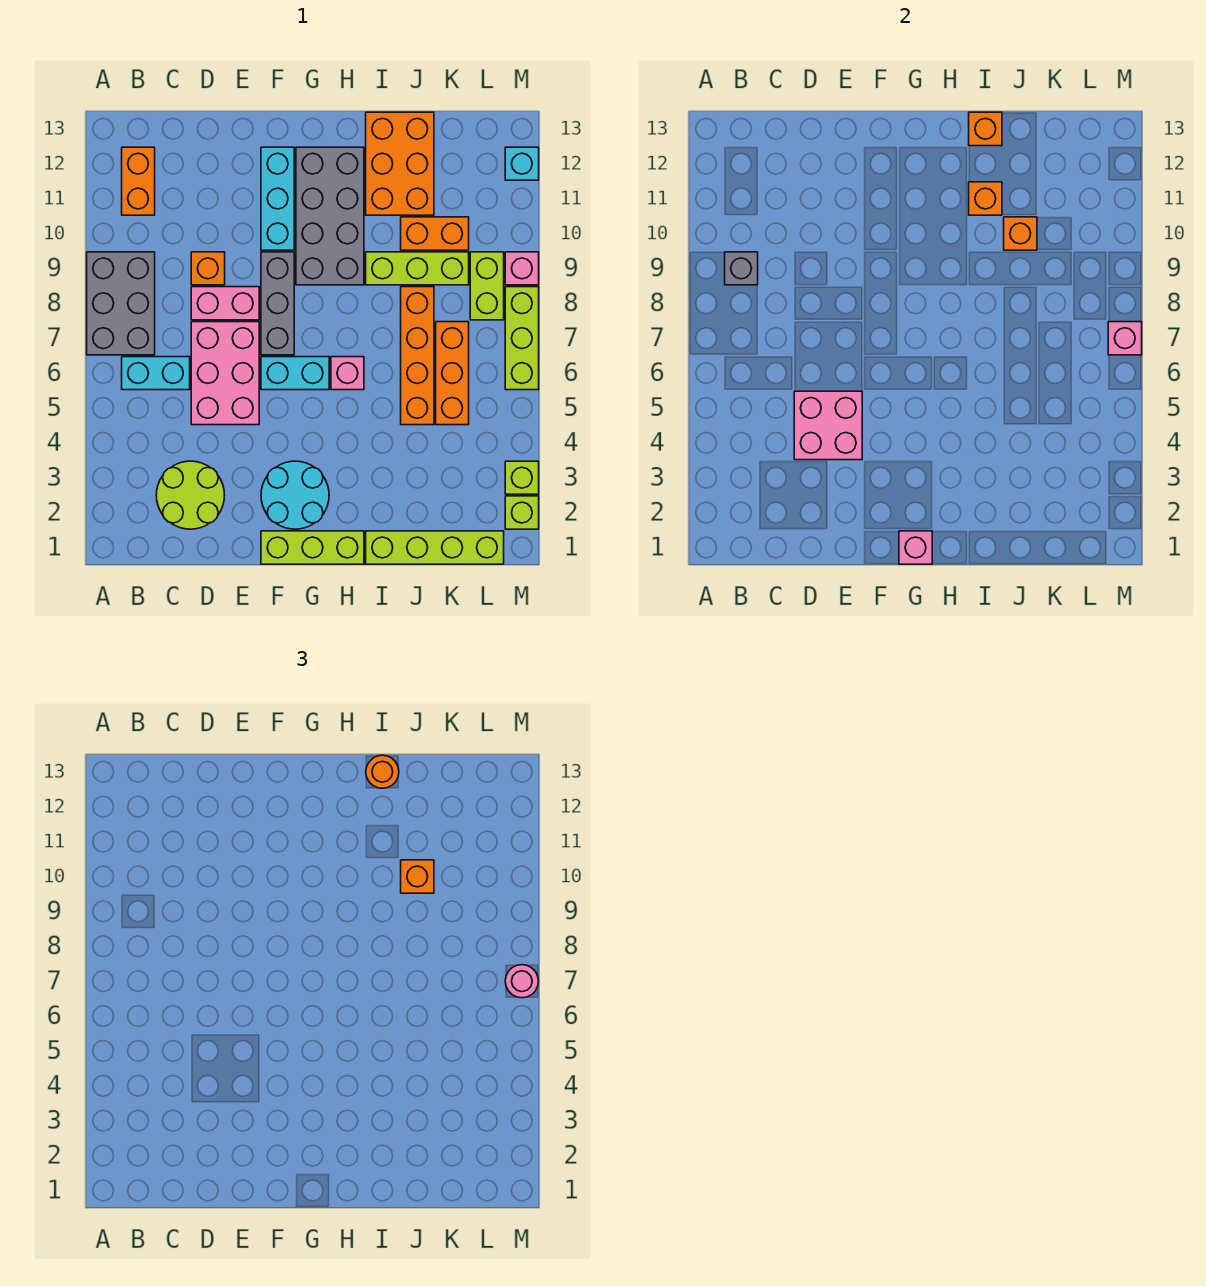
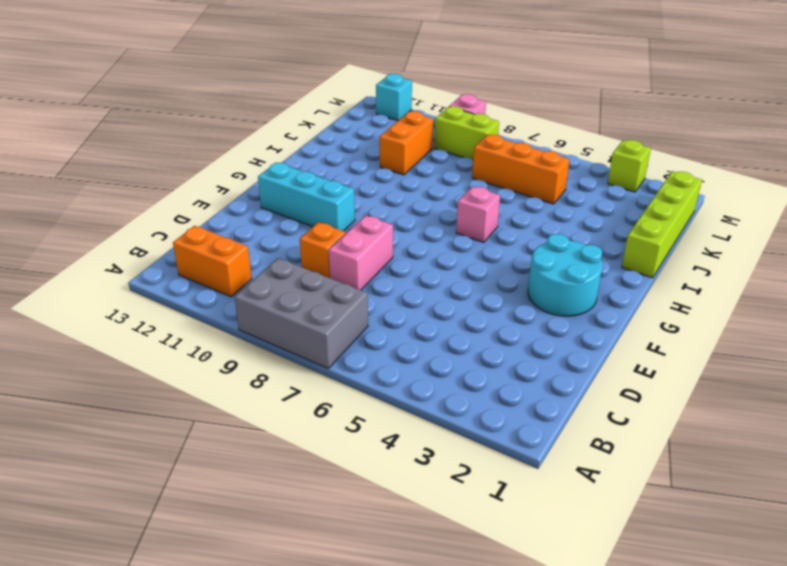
none -> cyan brick B6:C6 level 1
none -> lime round brick C2:D3 level 1
none -> pink brick D5:E7 level 1
none -> lime brick F1:H1 level 1

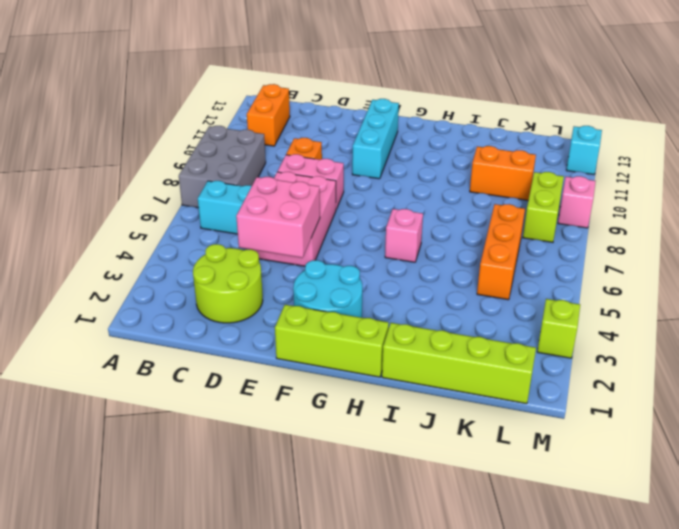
none -> cyan brick F6:G6 level 1
none -> grey brick F7:F9 level 1
none -> grey brick G9:H12 level 1
none -> lime brick I9:K9 level 1

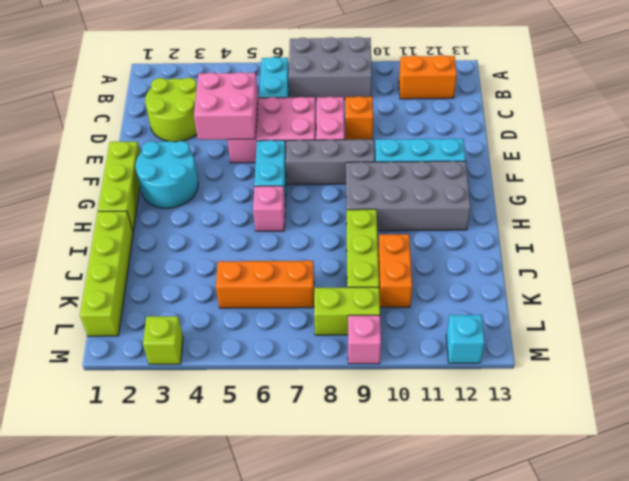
none -> orange brick I11:J13 level 1
none -> orange brick J5:J8 level 1
none -> lime brick M2 level 1
none -> lime brick M6:M8 level 1

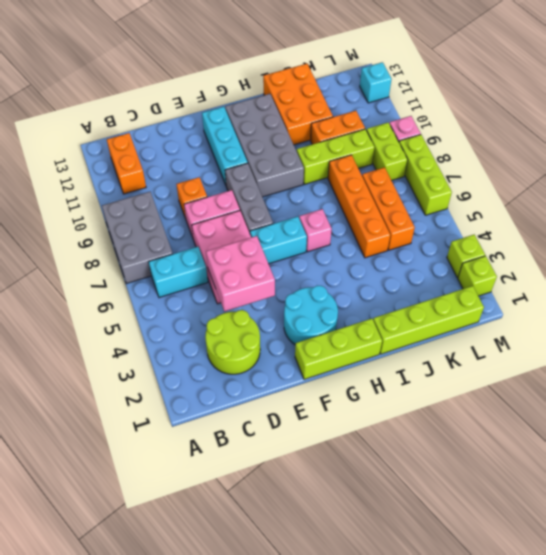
none -> grey brick B9 level 2
none -> pink brick G1 level 2
none -> orange brick I11 level 2
none -> orange brick I13 level 2

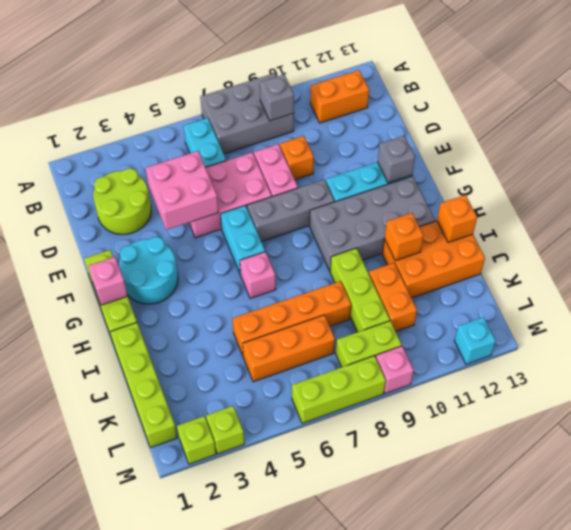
grey brick F12 level 2 -> none
none -> orange brick J10 level 2
none -> pink brick M7 level 2
none -> orange round brick I13 level 3
none -> orange brick J10 level 3

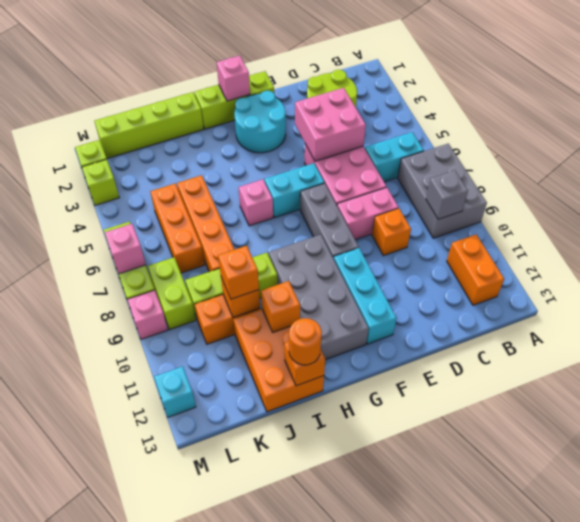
none -> pink round brick M7 level 3

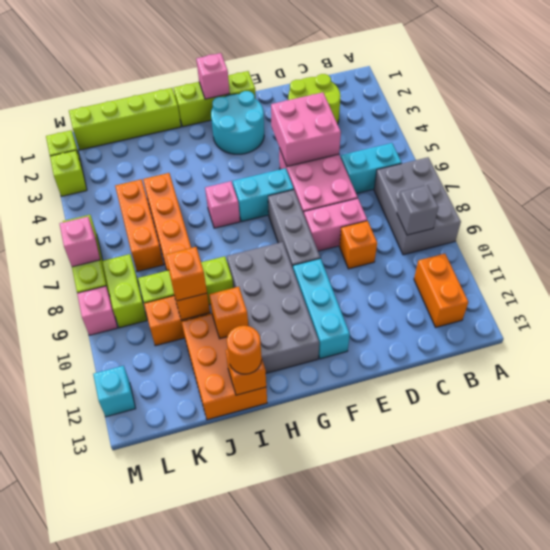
none -> pink round brick M7 level 3

